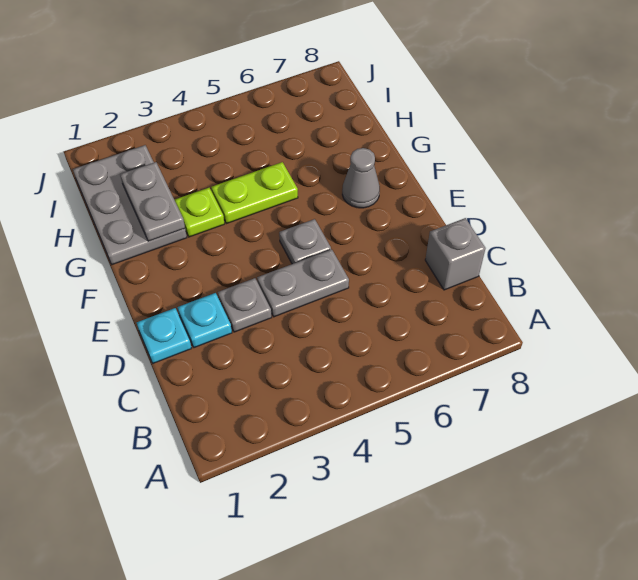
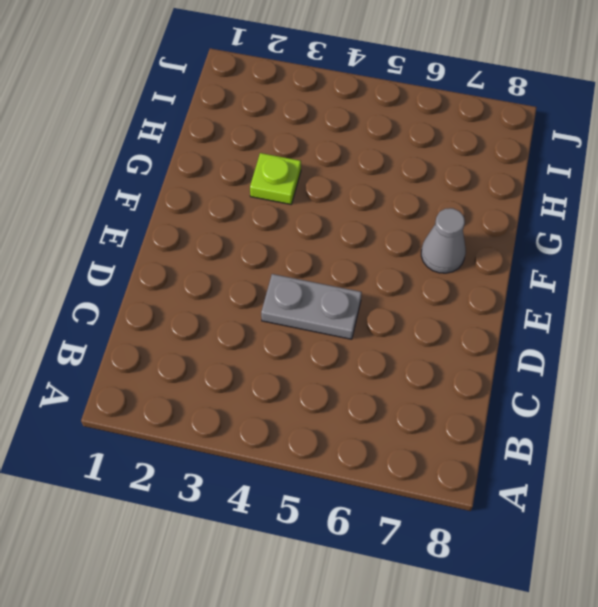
none -> grey brick C8 level 1
none -> cyan plate D1 level 1

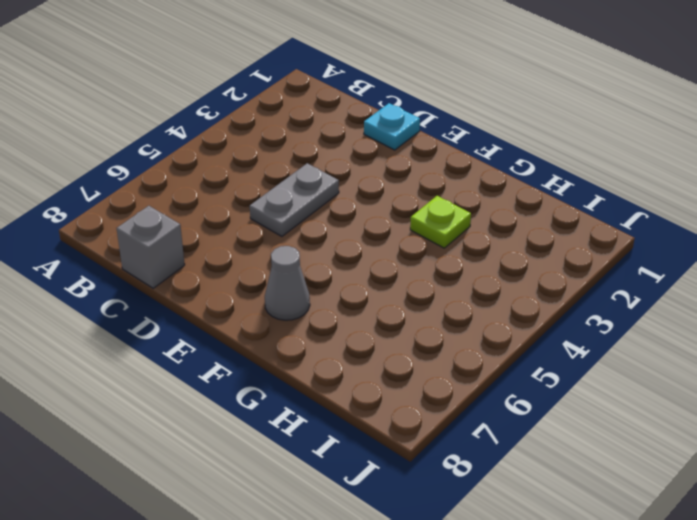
none -> cyan plate D2 level 1
none -> grey plate D3 level 1

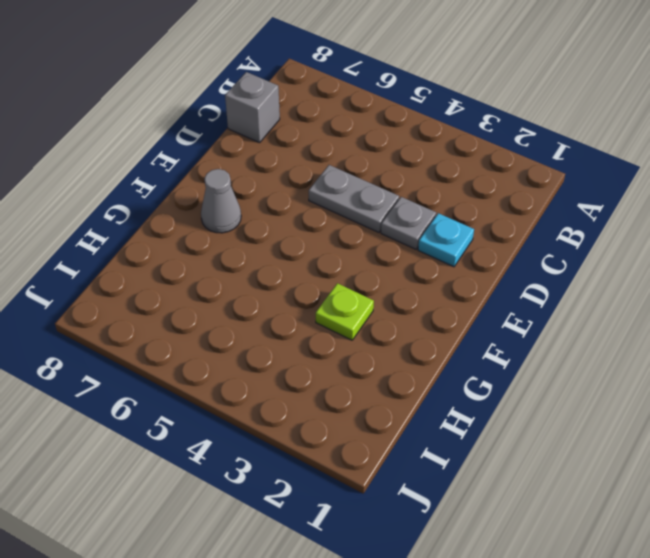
none -> cyan plate D1 level 1
none -> grey plate E5 level 1

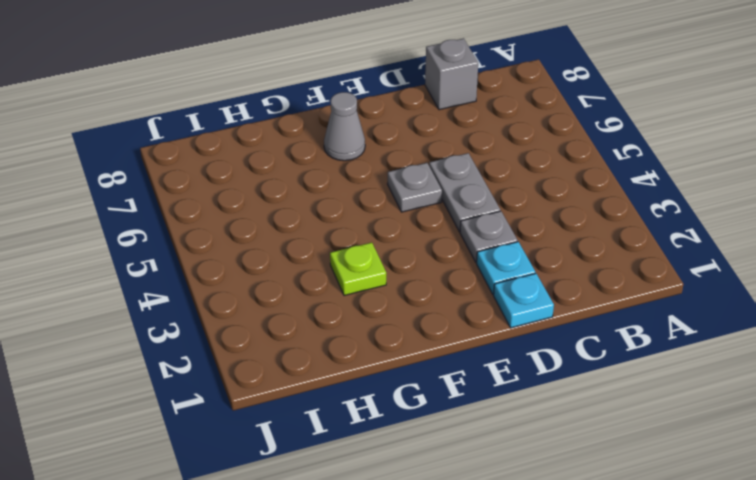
none -> grey plate G1:I2 level 1
none -> lime plate G4:G5 level 1

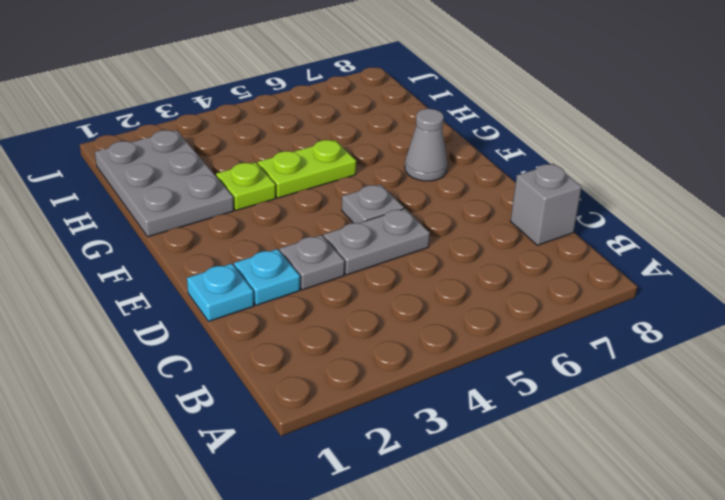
none -> grey plate G2:H2 level 2

